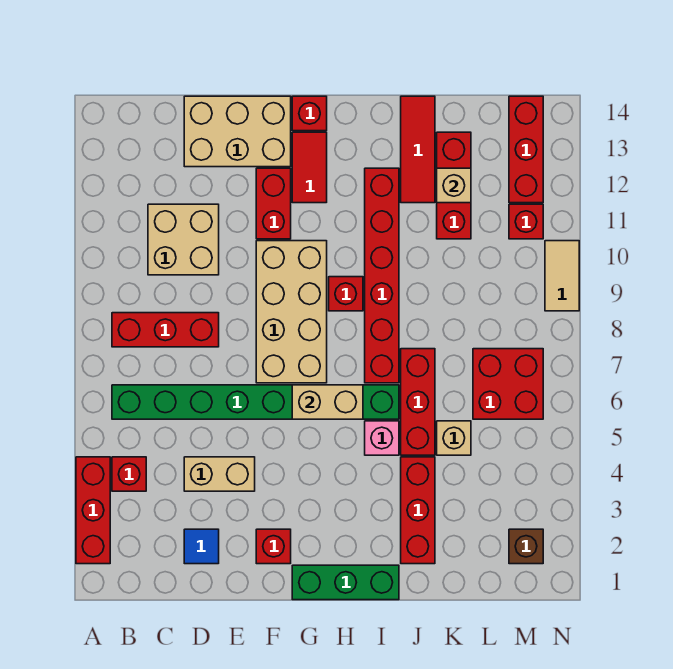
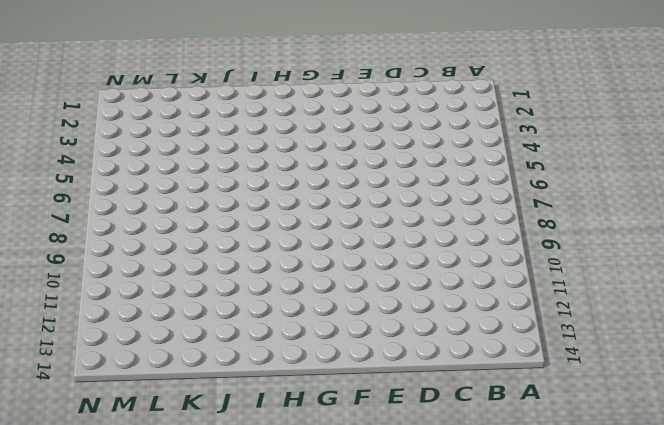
none -> red brick A2:A4 level 1
none -> red brick B4 level 1
none -> green brick B6:I6 level 1

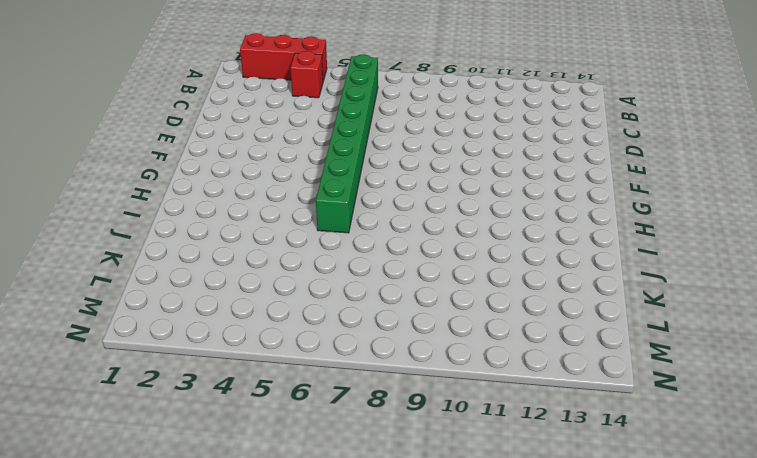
none -> red brick B8:D8 level 1
none -> tan brick C10:D11 level 1
none -> blue tile D2 level 1

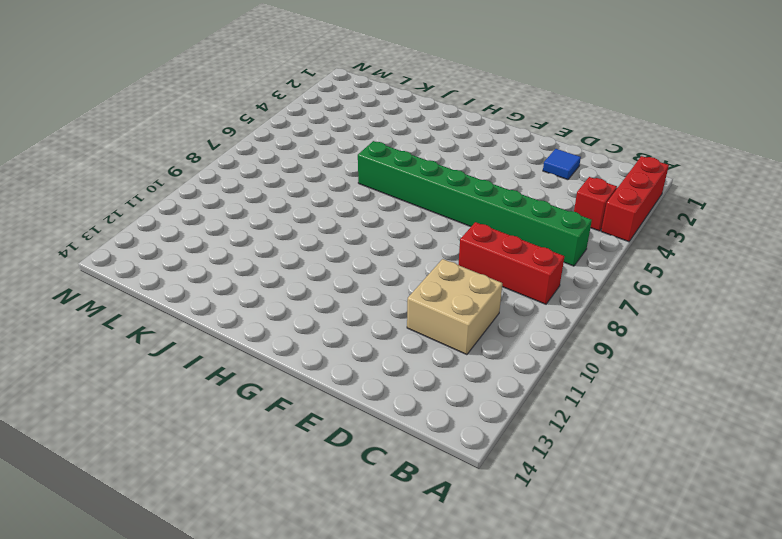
none -> tan brick D4:E4 level 1
none -> tan brick D13:F14 level 1
none -> red brick F2 level 1

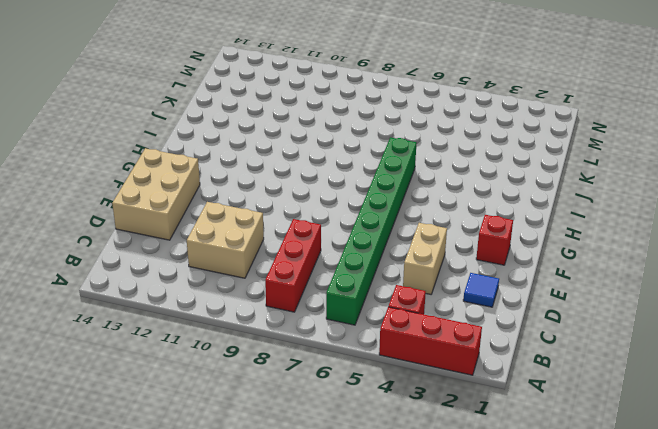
none -> tan brick F7:G10 level 1
none -> red brick F11:F12 level 1
none -> green brick G1:I1 level 1

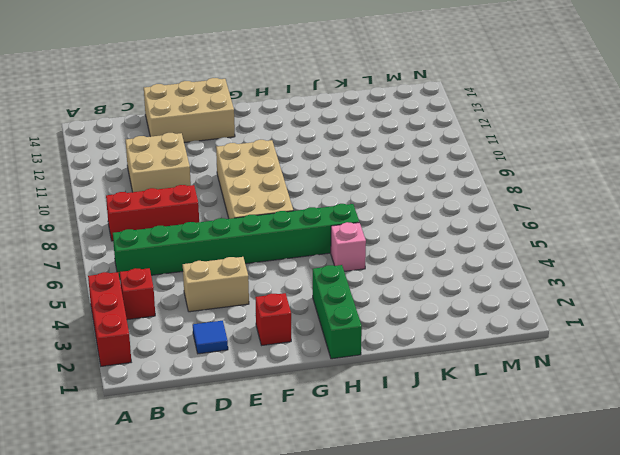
green brick H1:H3 level 1 -> green brick G1:I1 level 1
none -> red brick F11:F12 level 1
none -> red tile G12:G13 level 1
none -> red brick G14 level 1

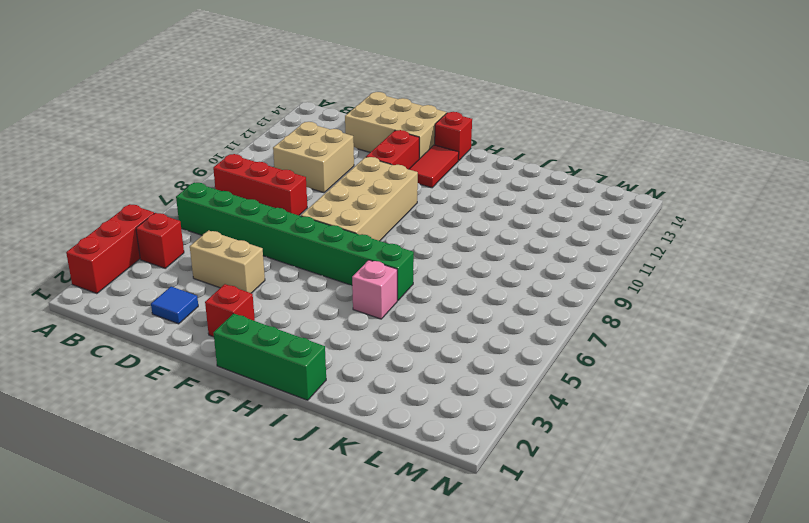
none -> red brick H9 level 1
none -> red brick I7:I12 level 1
none -> red brick J2:J4 level 1

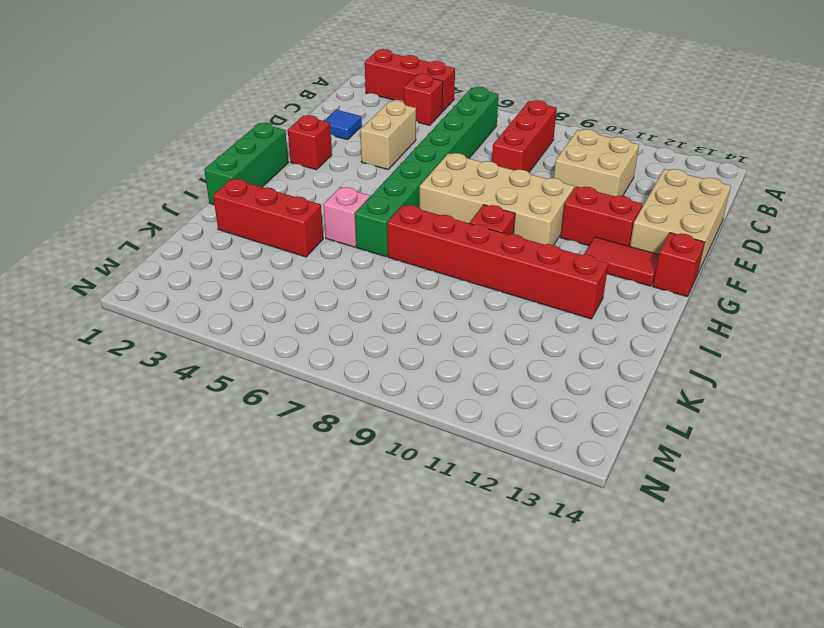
none -> red brick J5:J7 level 1
none -> red tile J12:J14 level 1
none -> tan brick K5 level 1

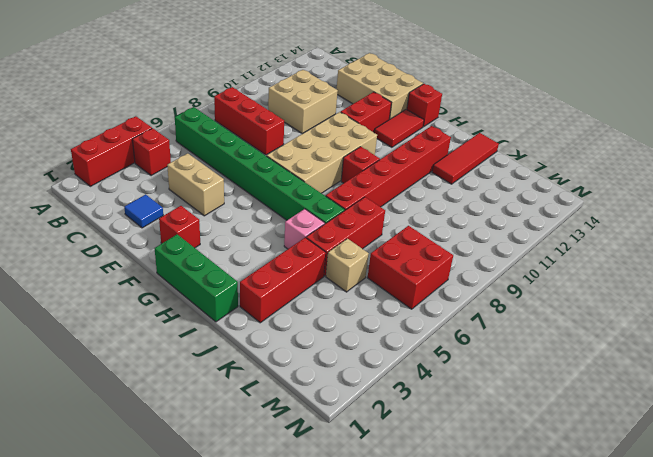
none -> red brick K11:K13 level 1
none -> brown brick M2 level 1
none -> red brick M11 level 1

